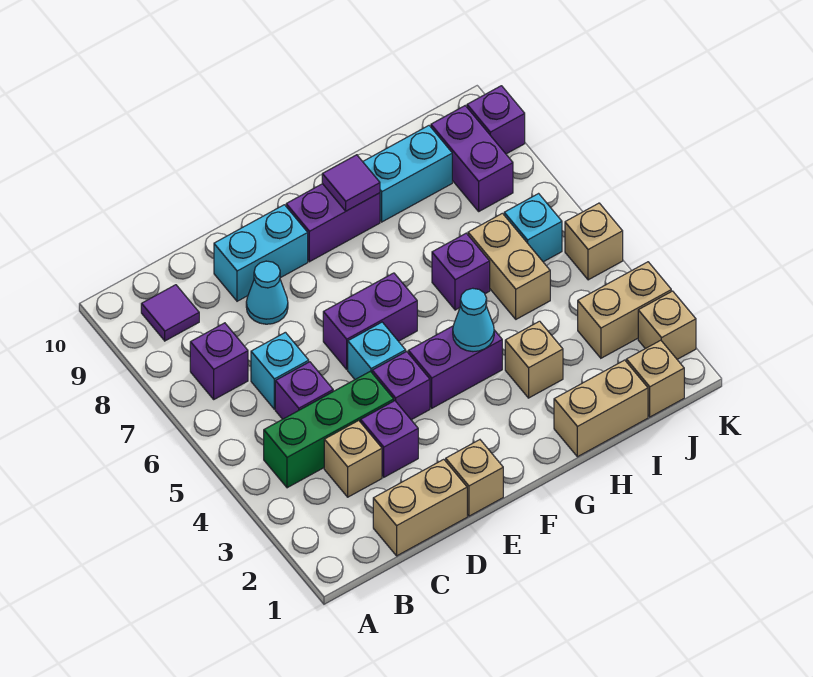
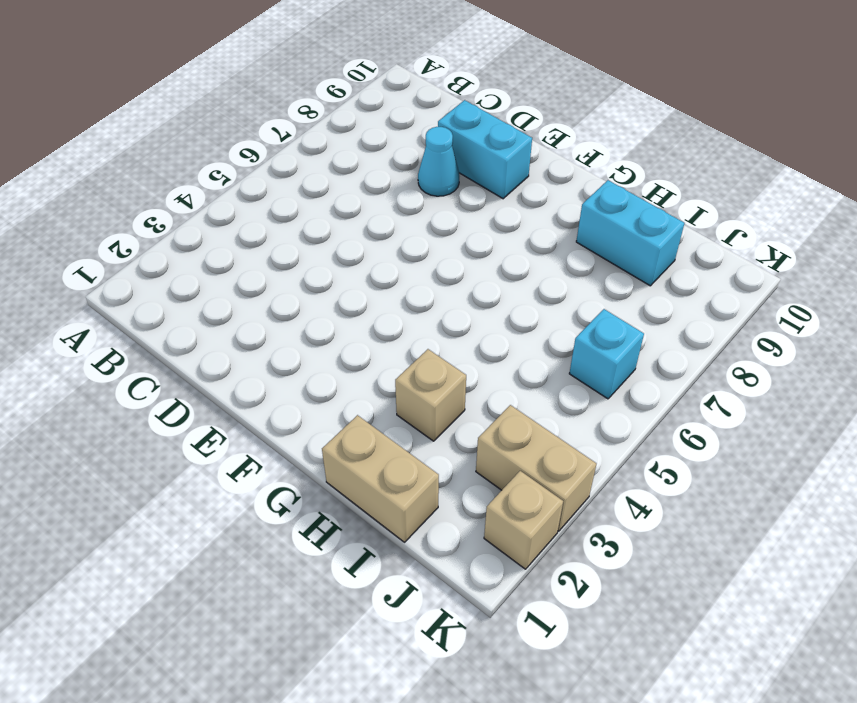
none -> green brick B4:D4 level 1
none -> purple brick B7 level 1
none -> purple tile B9 level 1
none -> tan brick C1:D1 level 1

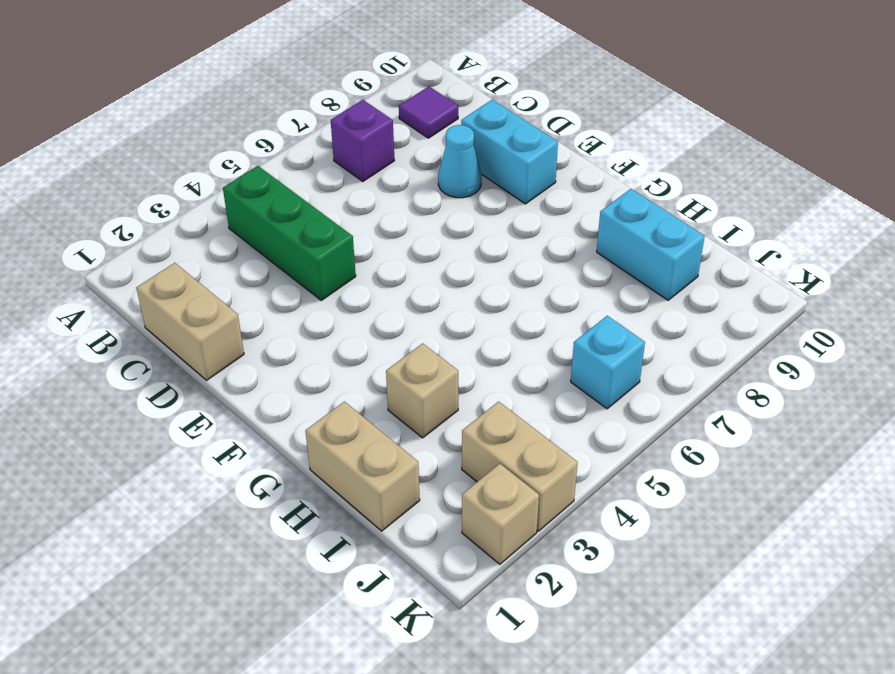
none -> tan brick C3 level 1
none -> purple brick C5 level 1
none -> cyan brick C6 level 1
none -> purple brick D3 level 1

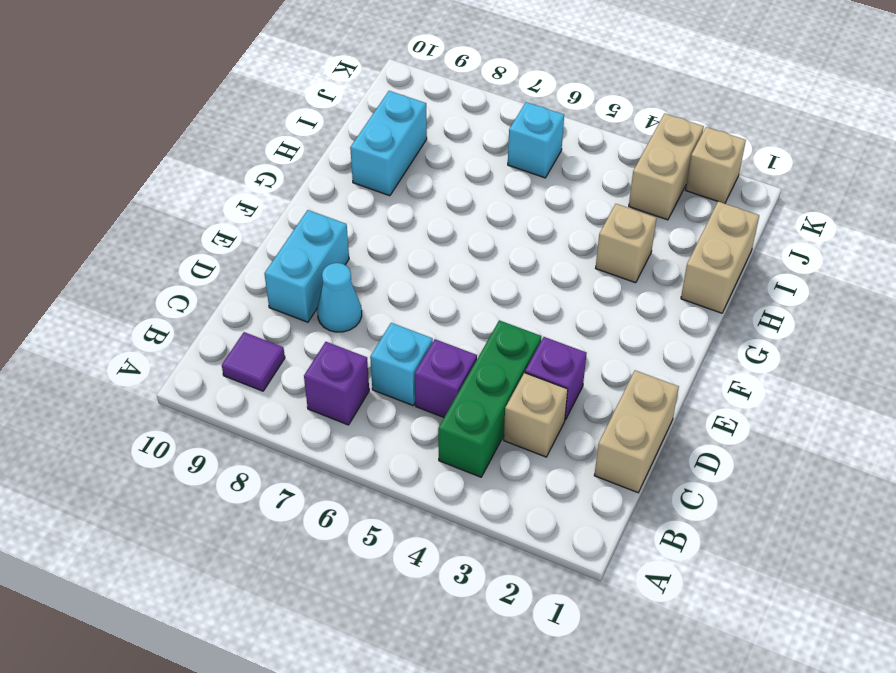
none -> tan brick E1 level 1
none -> purple brick E4 level 1
none -> cyan brick E5 level 1
none -> purple brick E6:F6 level 1

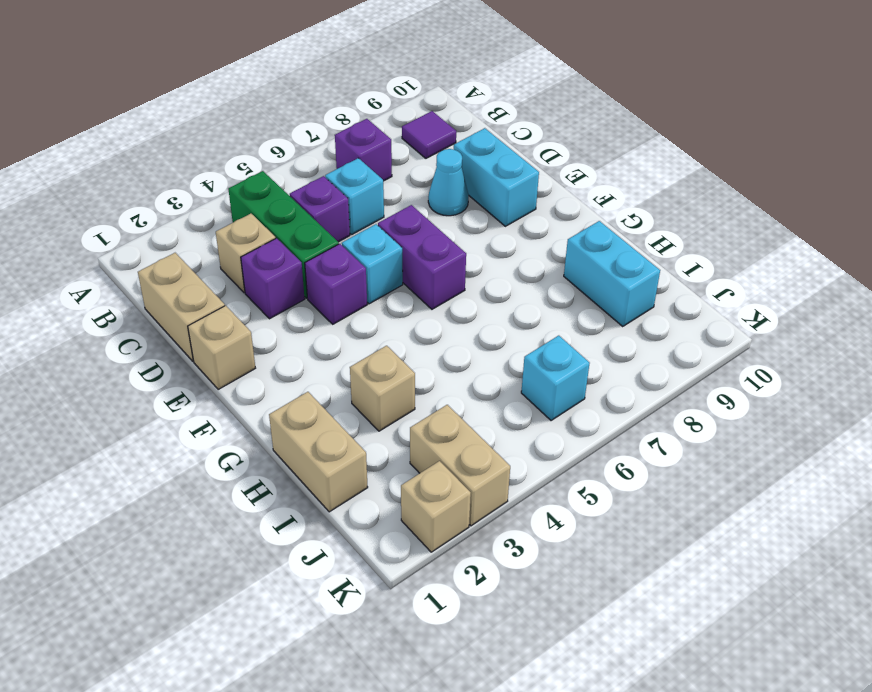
none -> purple brick F4:G4 level 1
none -> purple brick F9:G9 level 1
none -> purple brick H6 level 1
none -> tan brick I5:I6 level 1

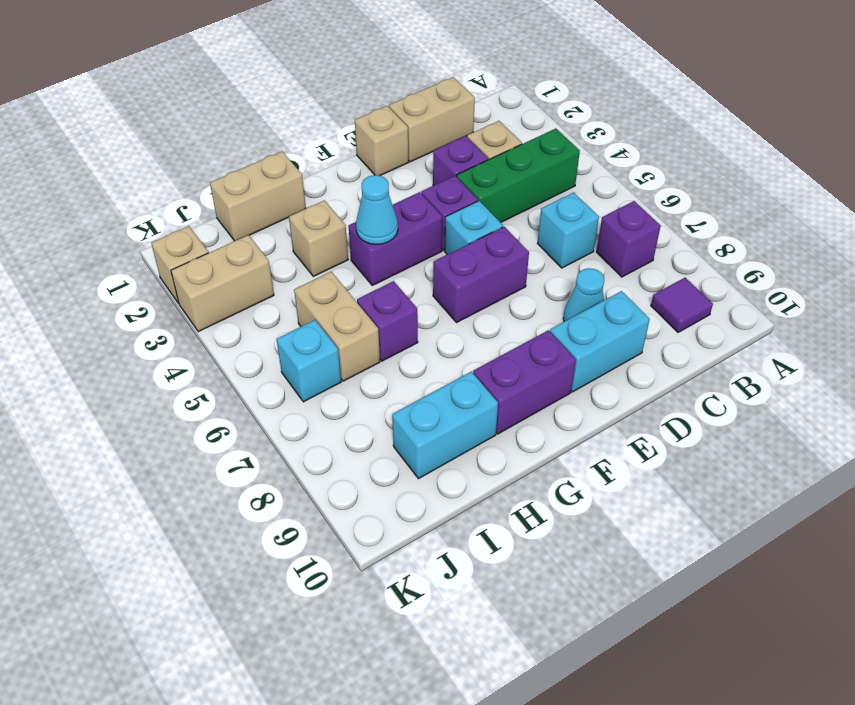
none -> purple brick C5 level 1
none -> tan brick J1 level 1
none -> purple brick J8:J9 level 1
none -> tan brick K5 level 1

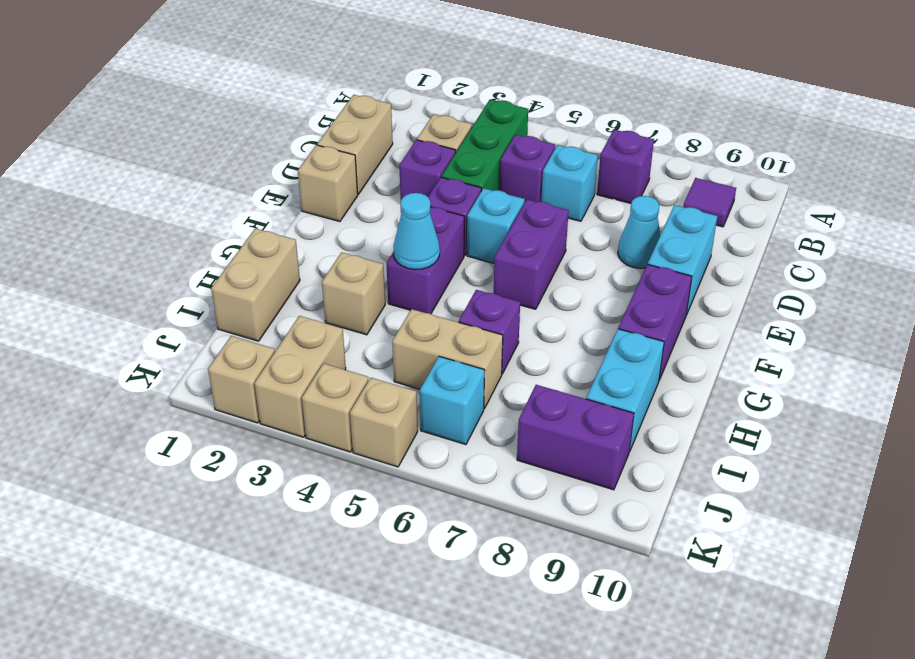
tan brick K4 level 1 -> tan brick J1 level 1
none -> purple brick K9 level 1
none -> purple tile G9 level 2

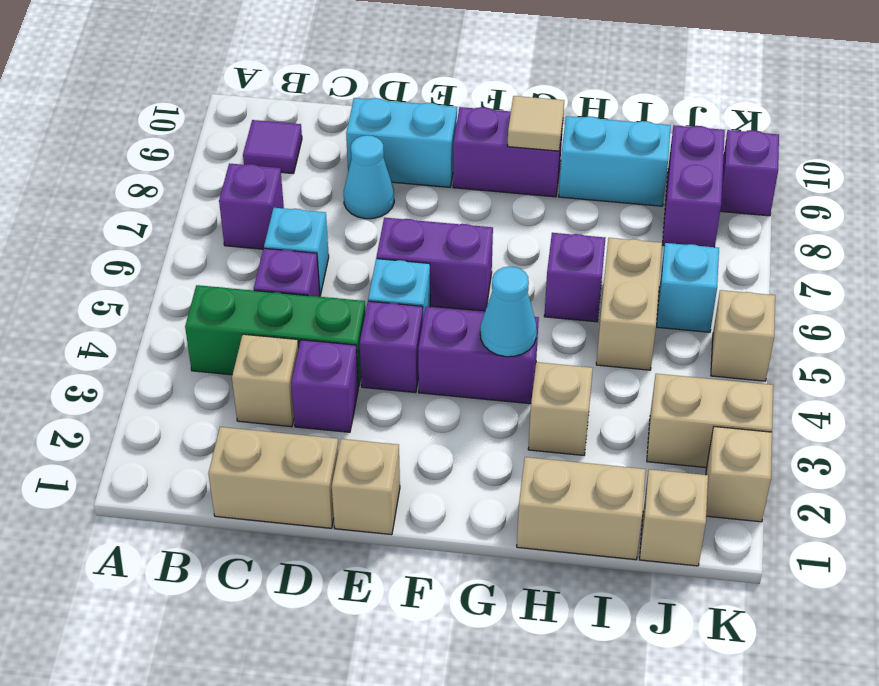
tan tile G9 level 2 -> purple tile G9 level 2

